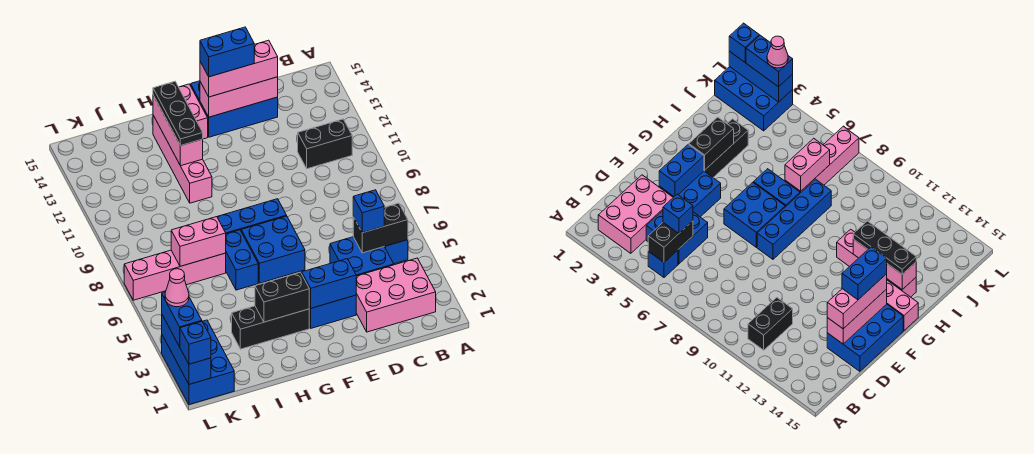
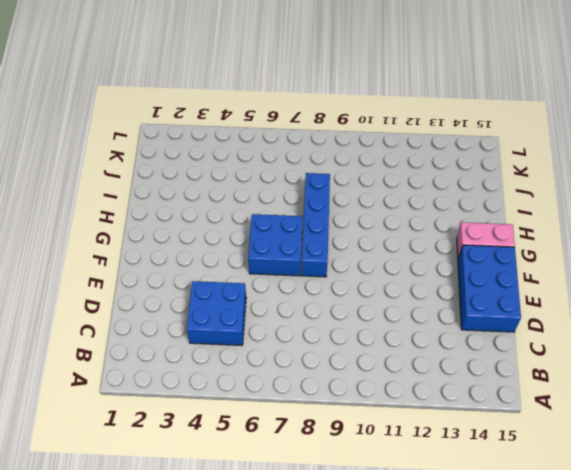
none -> pink brick B2:D3 level 1
none -> blue brick B5 level 1
none -> black brick B11:C11 level 1

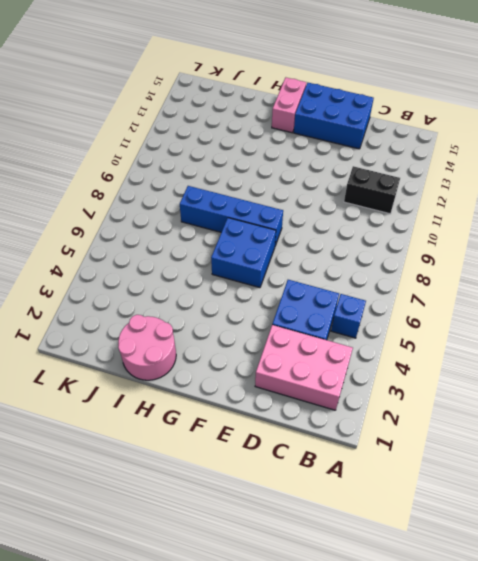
pink round brick H1:I2 level 1 -> none
none -> blue brick E3:F4 level 1
none -> black brick G3:I3 level 1
none -> blue brick H6:H7 level 1

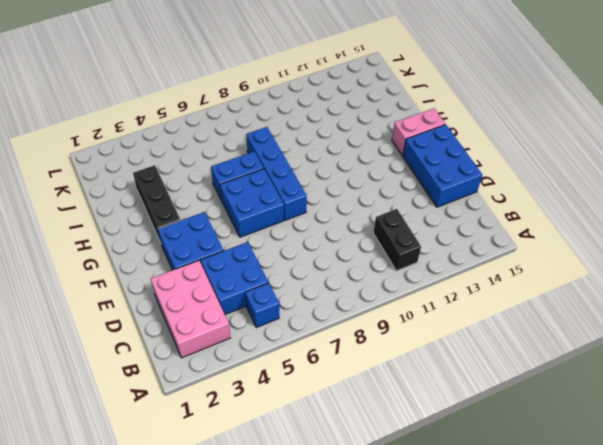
none -> pink brick H11:H14 level 1
none -> pink brick I7:L7 level 1
none -> blue brick K1:L3 level 1

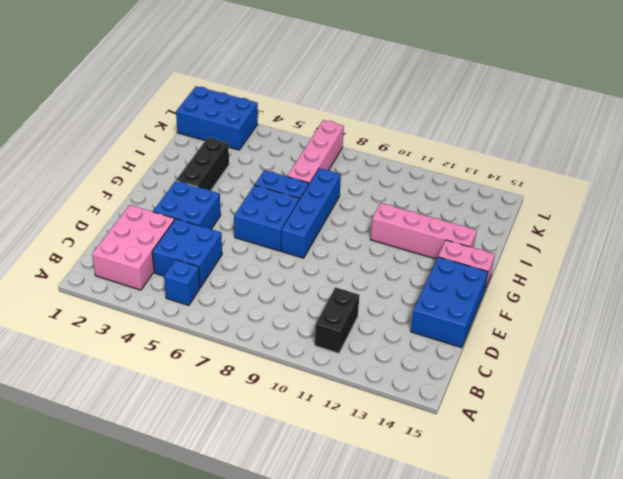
none -> black brick B5:C5 level 2
none -> pink brick D14:F14 level 2
none -> blue brick E3:F3 level 2

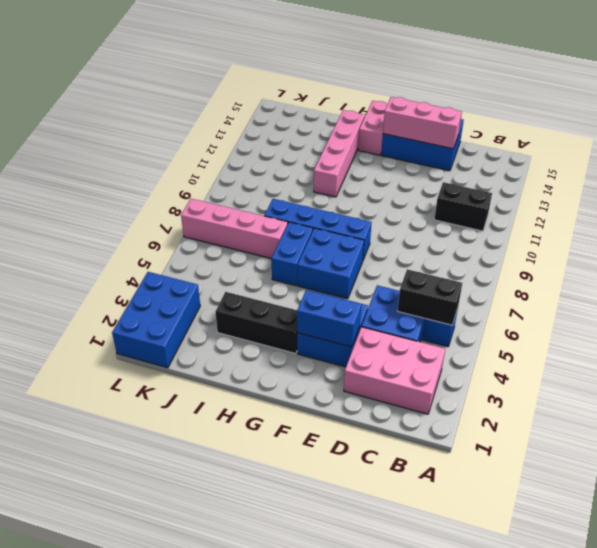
none -> black brick G3:H3 level 2
none -> pink brick H12:H14 level 2
none -> pink brick I7:J7 level 2

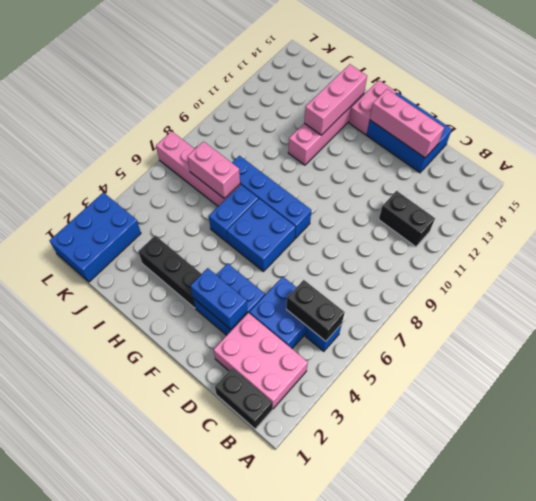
black brick B1:C1 level 1 -> black brick G3:H3 level 2
none -> blue brick L1:L3 level 2
none -> blue brick C5 level 3
none -> pink brick D14:F14 level 3

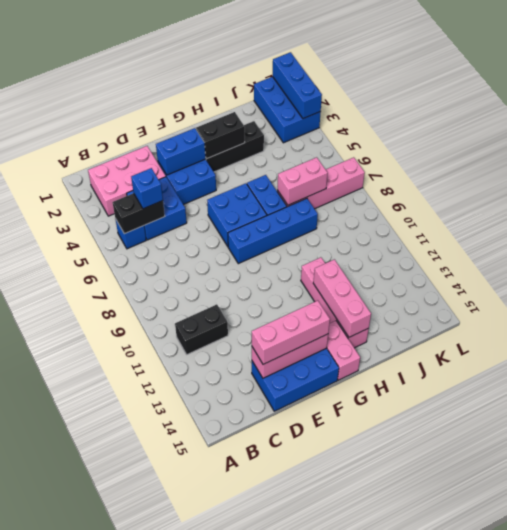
none -> black plate H12:H14 level 3
none -> blue brick L1 level 3
none -> blue brick L2:L3 level 3

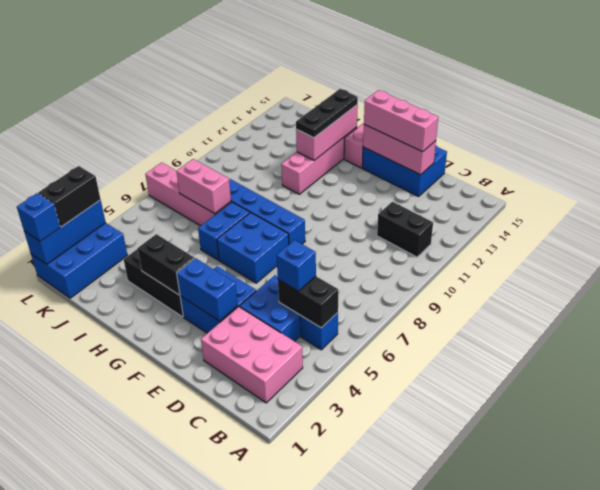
black brick L2:L3 level 3 -> blue brick L2:L3 level 3
none -> blue brick E14:F14 level 4
none -> pink cone L3 level 4

